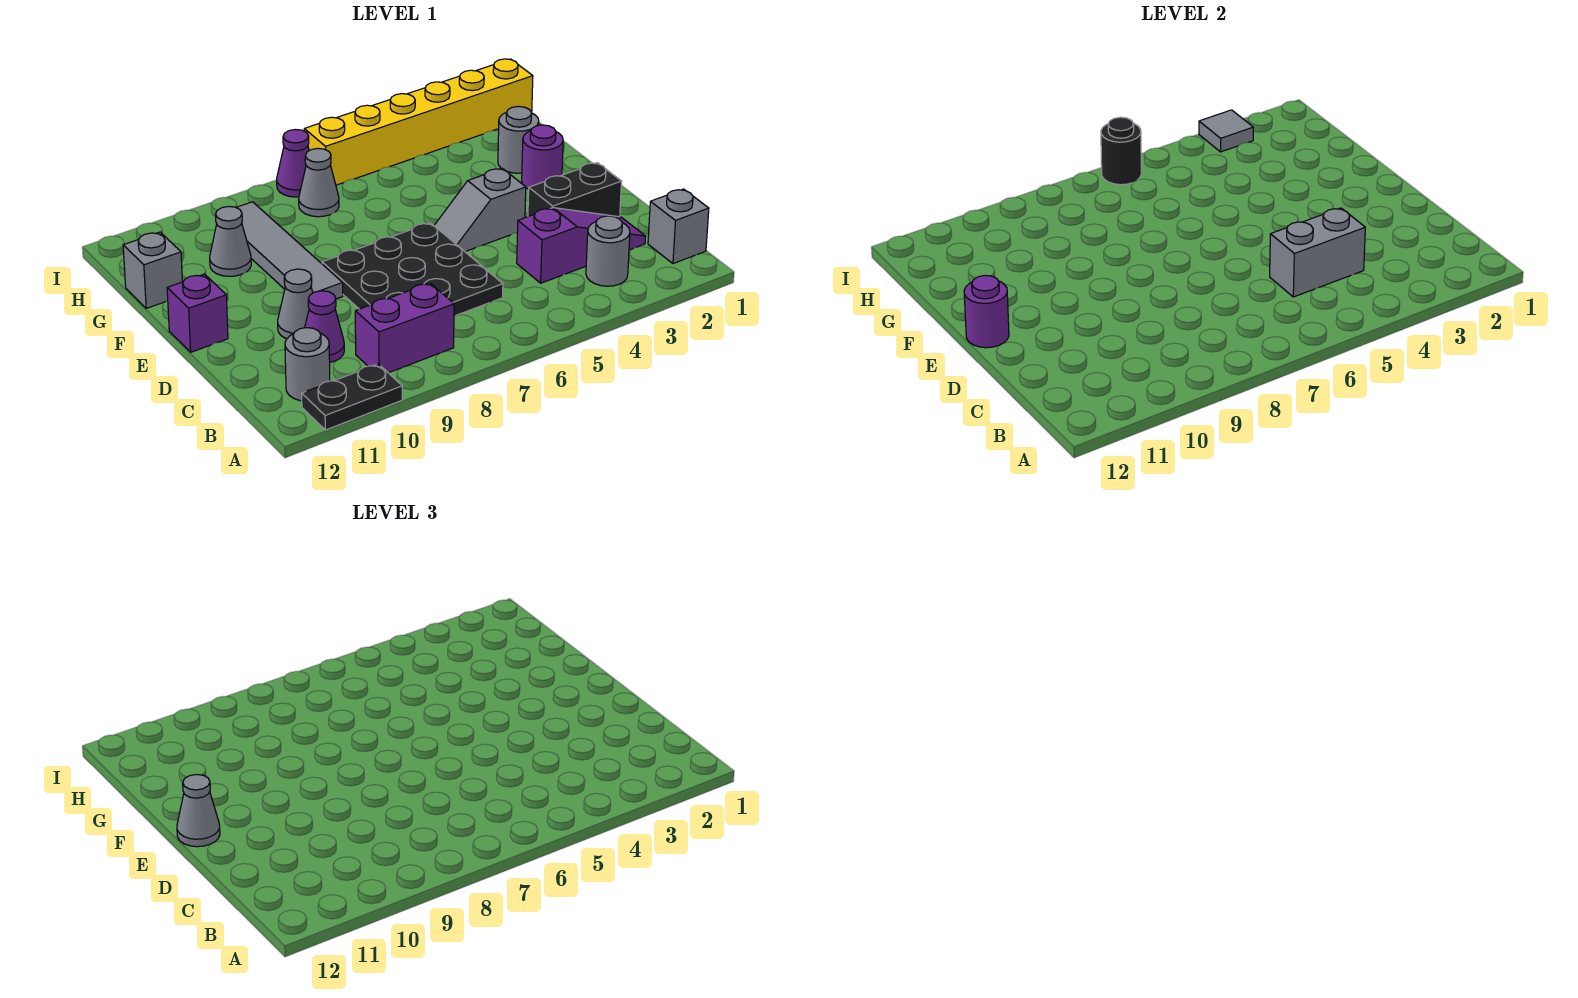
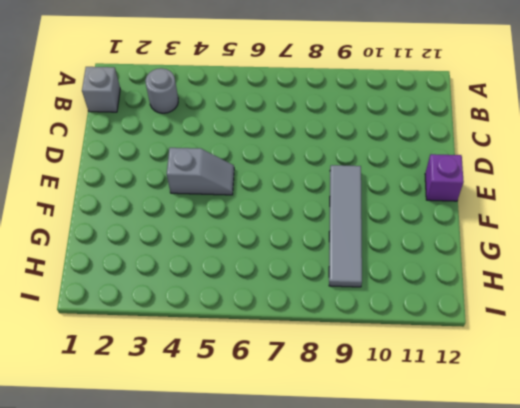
none -> black plate A10:A11 level 1
none -> purple brick B8:B9 level 1
none -> grey round brick B11 level 1

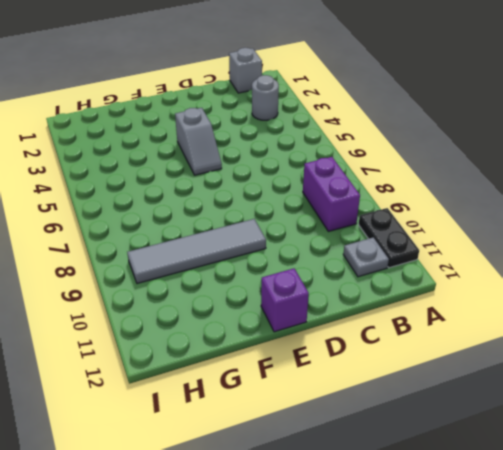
grey plate B11 level 1 -> grey round brick B11 level 1
none -> purple slope C2:C4 level 1 top 4
none -> black plate C6:E8 level 1
none -> purple cone C10 level 1

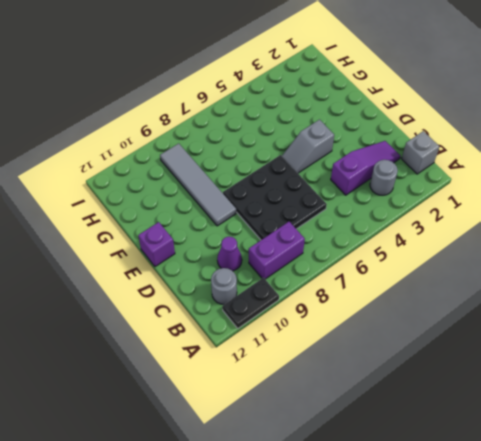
none -> black brick D2:D3 level 1
none -> grey cone D10 level 1
none -> purple round brick F2 level 1

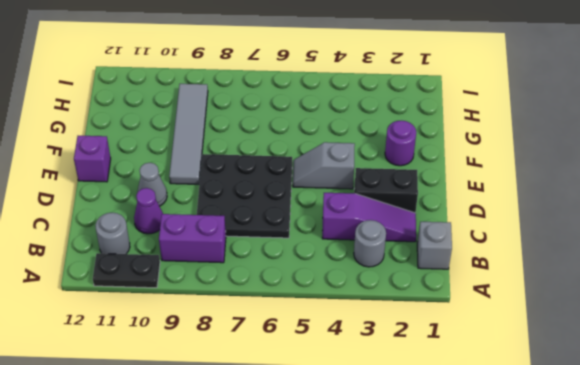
none -> grey round brick G2 level 1
none -> grey cone G10 level 1
none -> grey brick G12 level 1

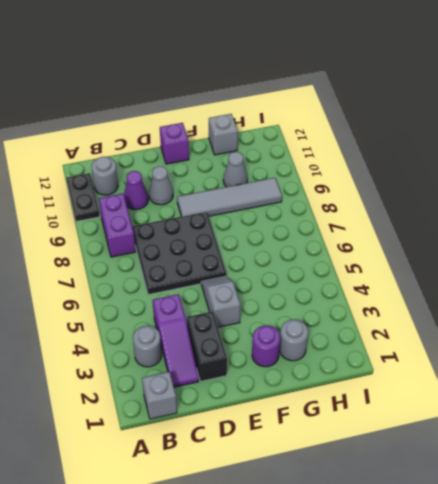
none -> grey cone H7 level 1
none -> yellow brick I1:I6 level 1
none -> purple cone I7 level 1

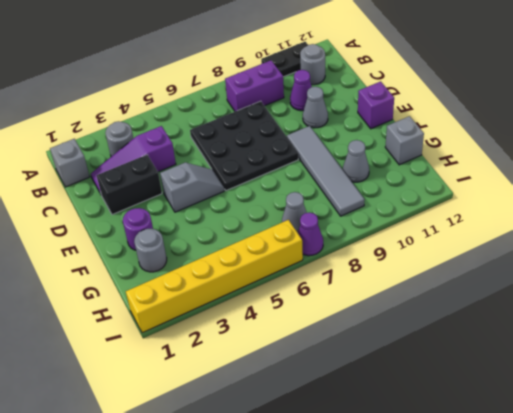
none -> grey brick C4:C5 level 2
none -> purple round brick E12 level 2
none -> grey tile I3 level 2

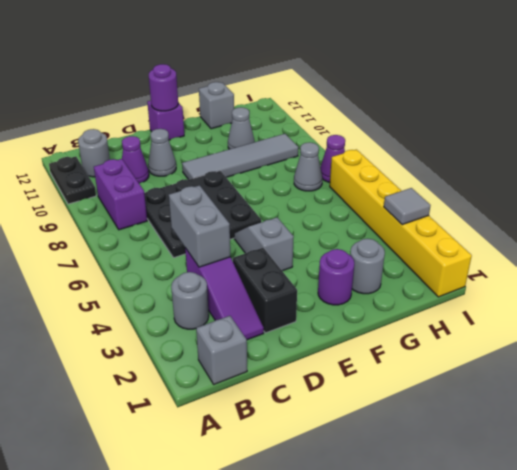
none -> black round brick I6 level 2
none -> grey cone E12 level 3

